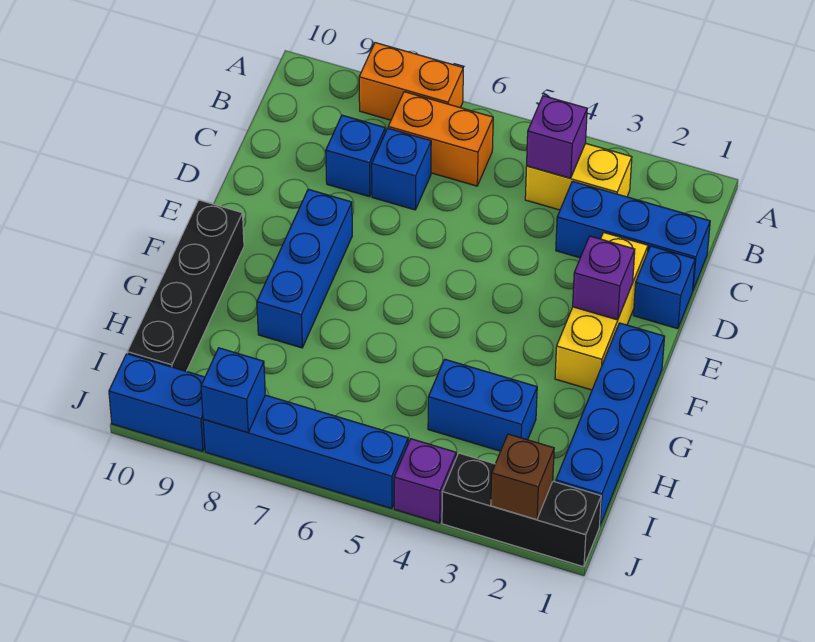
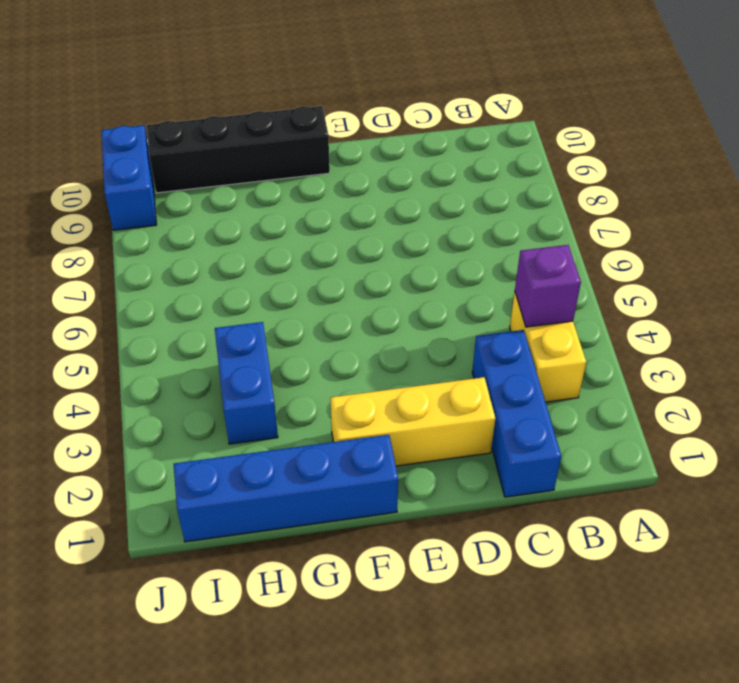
none -> orange brick A7:A8 level 1
none -> orange brick B6:B7 level 1
none -> blue brick C7 level 1

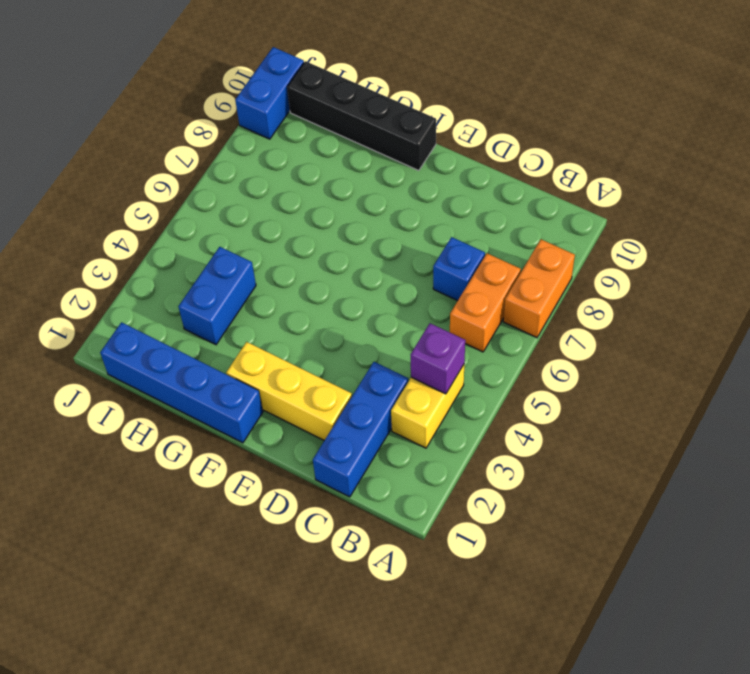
none -> blue brick C8 level 1
none -> blue brick D1 level 1
none -> blue brick E8:G8 level 1

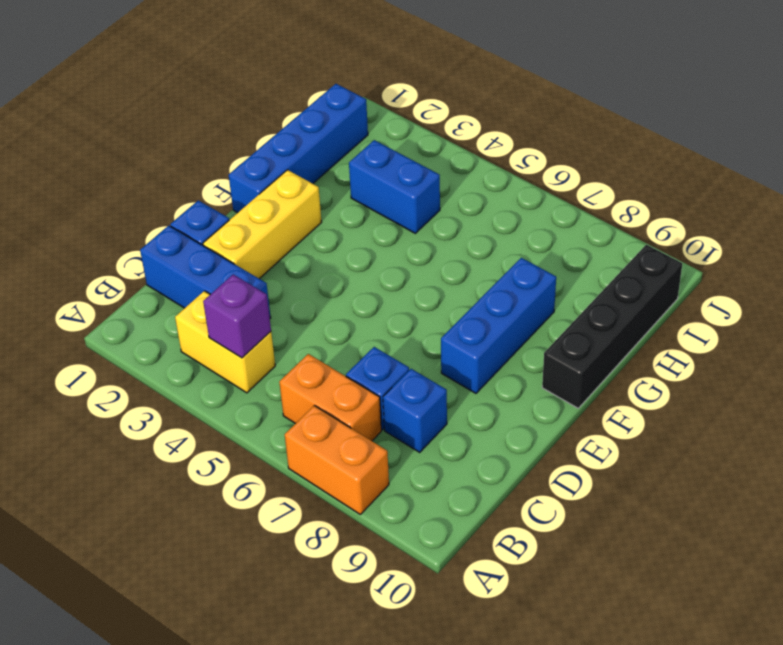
none -> black brick J1:J3 level 1
none -> purple brick J4 level 1
none -> blue brick J5:J8 level 1

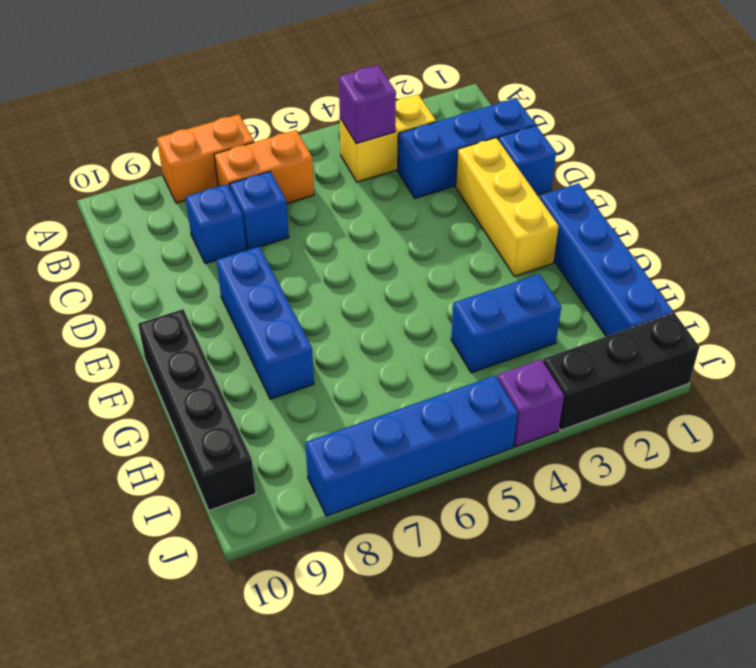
none -> blue brick J9:J10 level 1
none -> purple brick E2 level 2
none -> brown brick J2 level 2

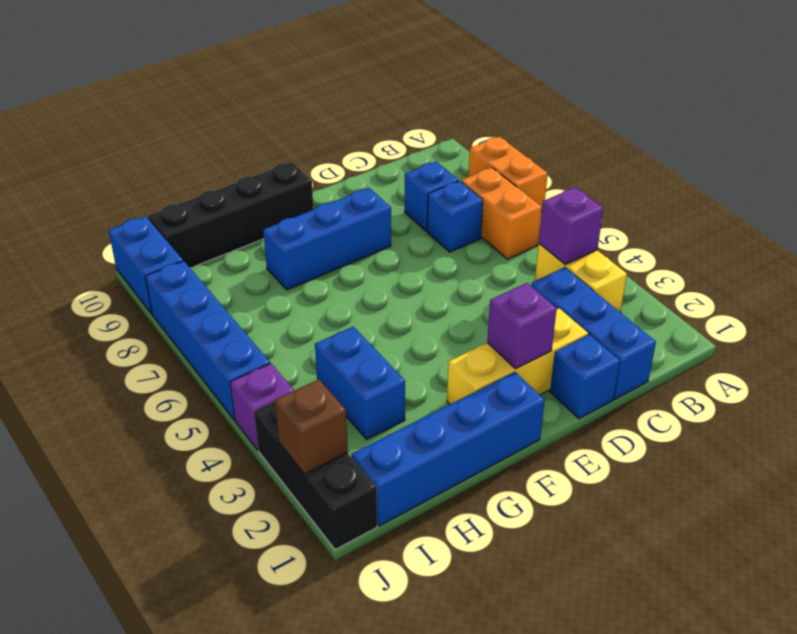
none -> blue brick J8 level 2

